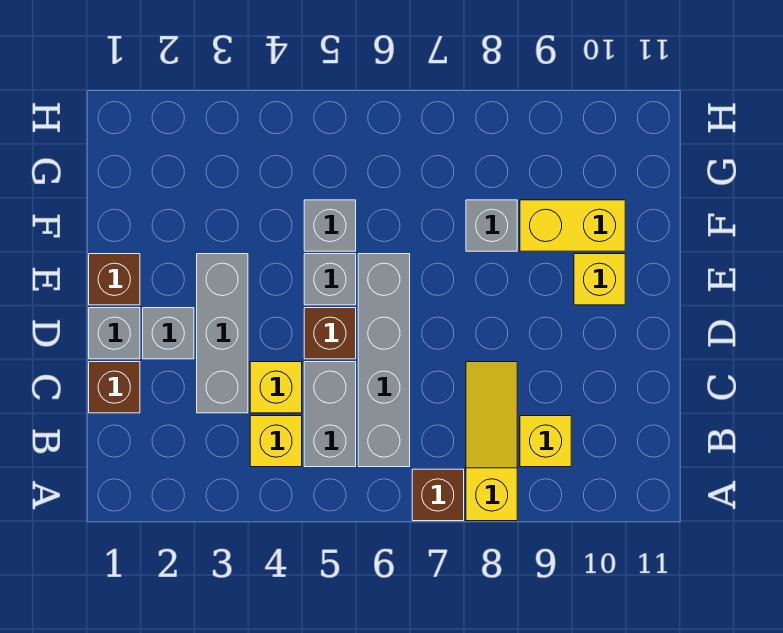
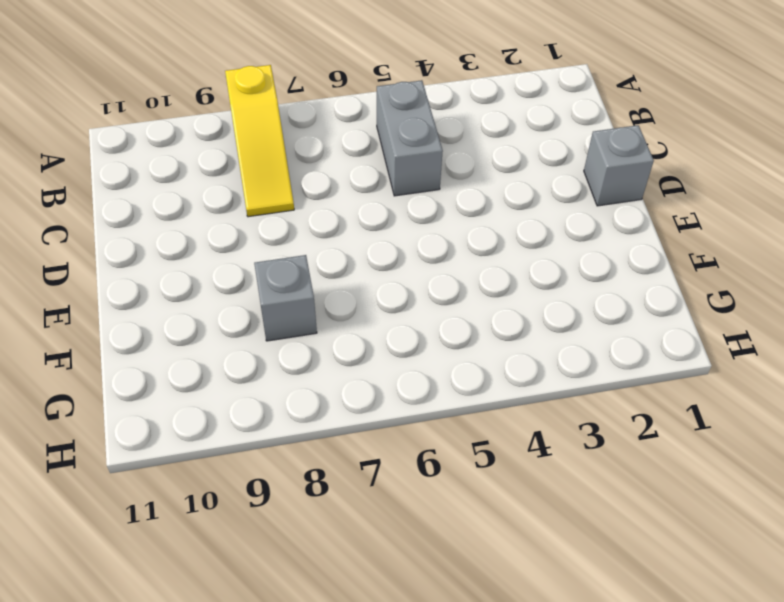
none -> brown brick A7 level 1
none -> yellow brick B4 level 1
none -> grey brick B6:E6 level 1

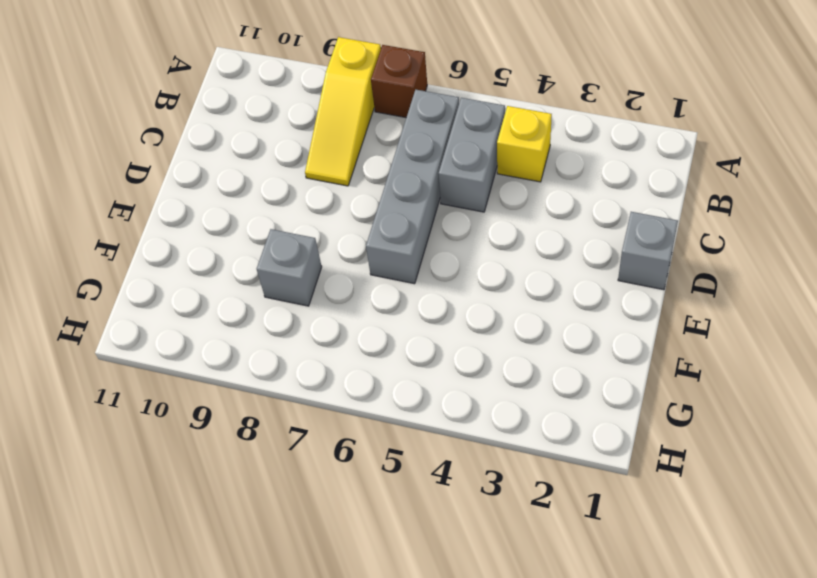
none -> yellow brick B9 level 1
none -> brown brick C1 level 1
none -> grey brick C3:E3 level 1

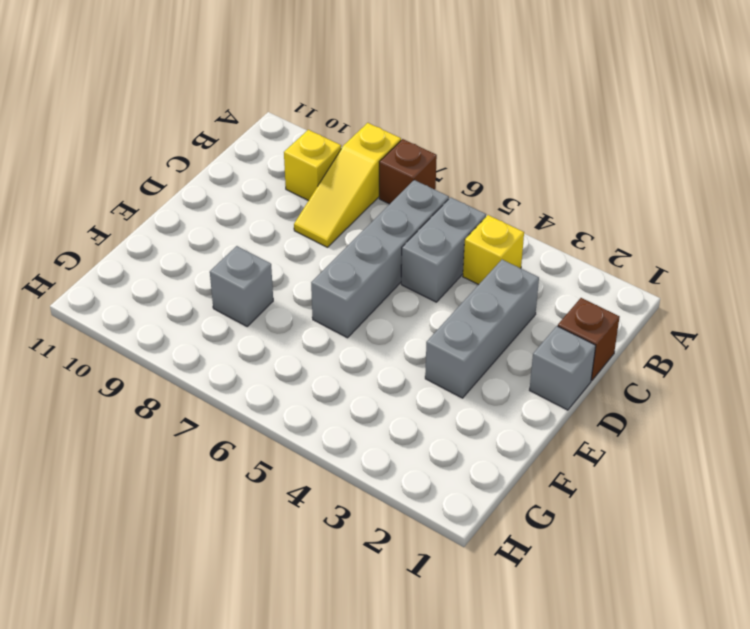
none -> yellow brick C4 level 1
none -> grey brick D2 level 1
none -> brown brick D5 level 1

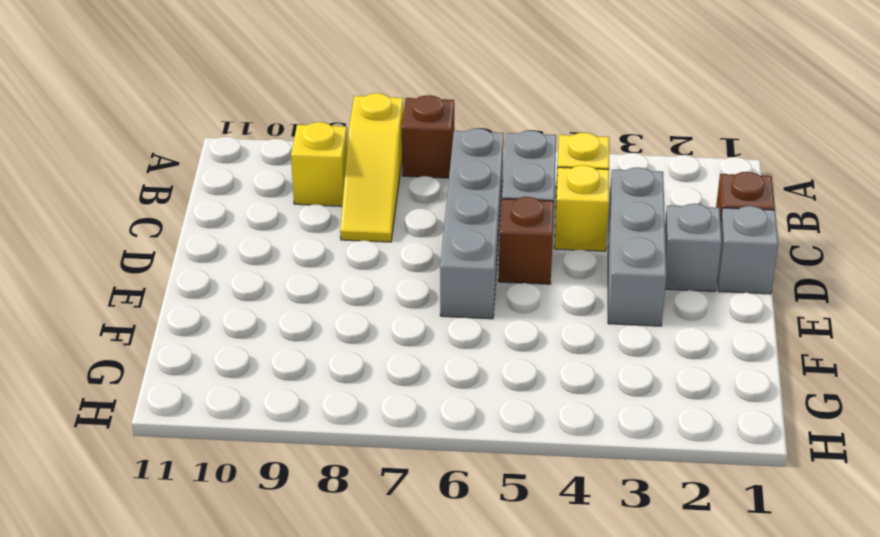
none -> brown brick E1 level 1
none -> grey brick E5 level 1
none -> yellow brick E10 level 1

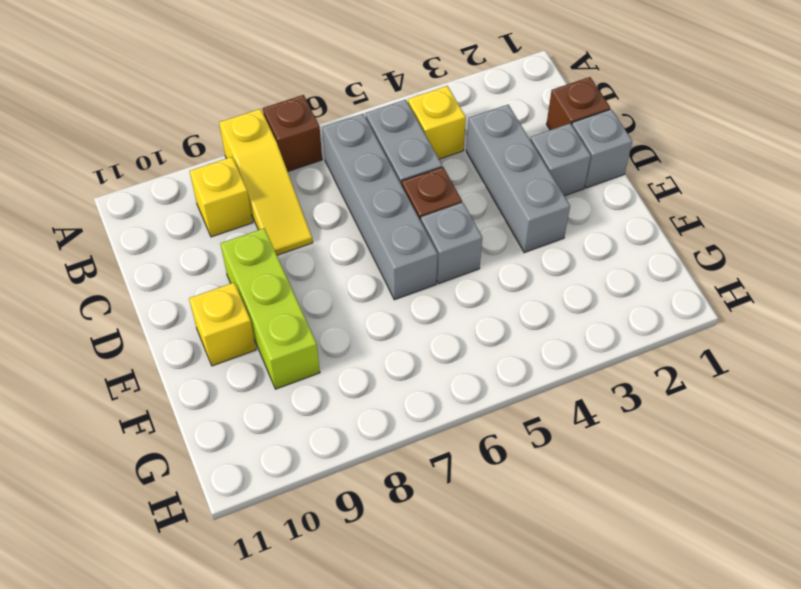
lime brick D9:F9 level 1 -> yellow brick F9:F10 level 1
none -> yellow brick C4 level 1
none -> brown brick E1 level 1
none -> grey brick F5 level 1

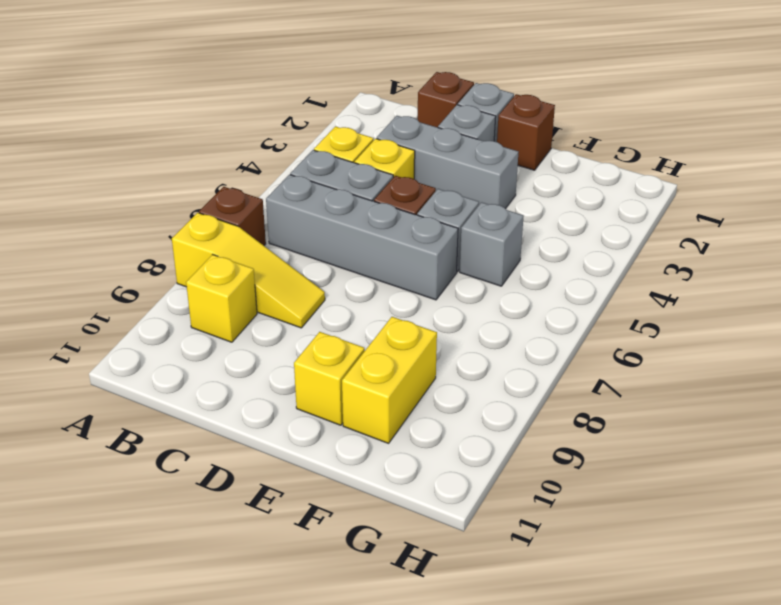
none -> grey brick F8 level 1

